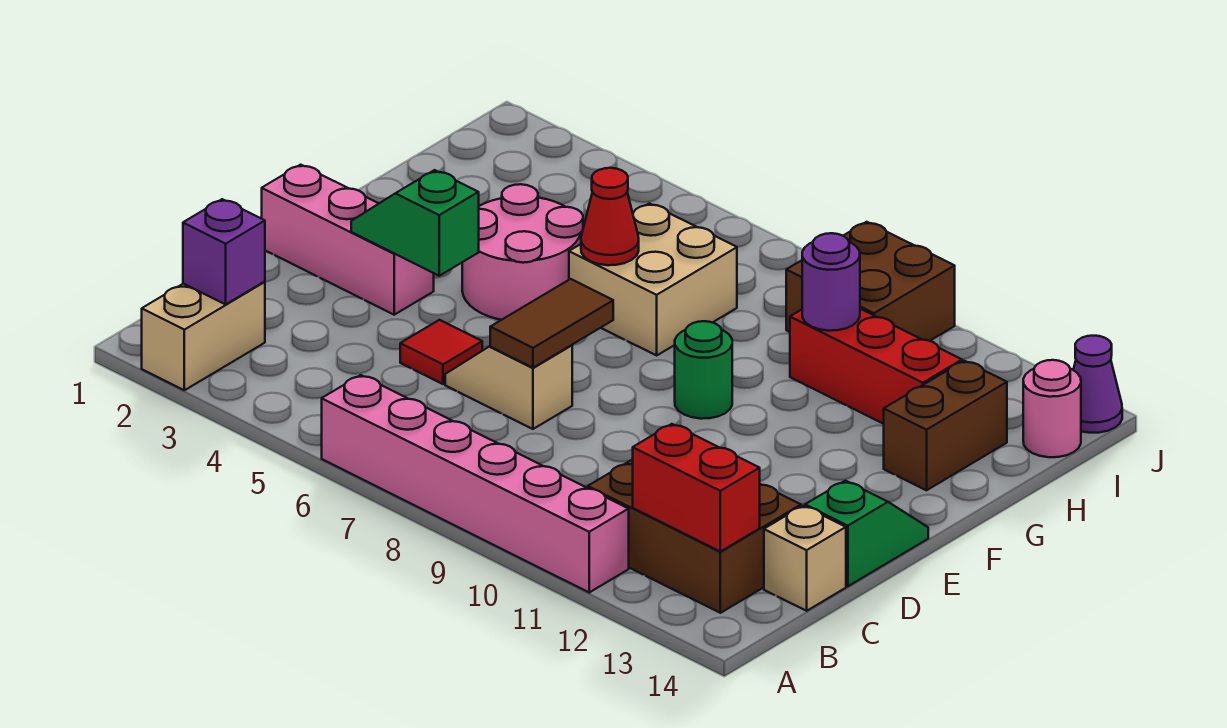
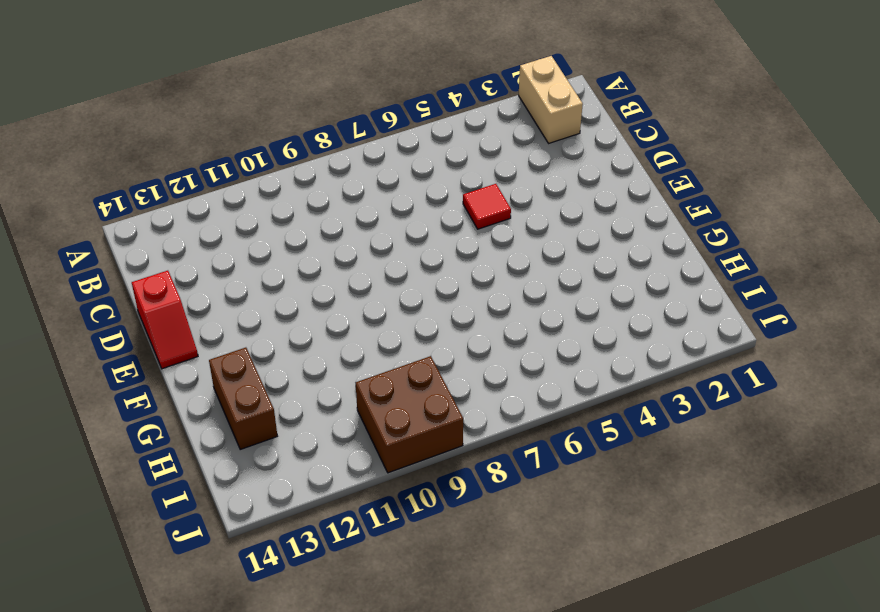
red slope D14:E14 level 1 top D -> green slope D14:E14 level 1 top D
none -> pink brick A6:A11 level 1
none -> brown brick B11:C13 level 1
none -> tan brick C14 level 1

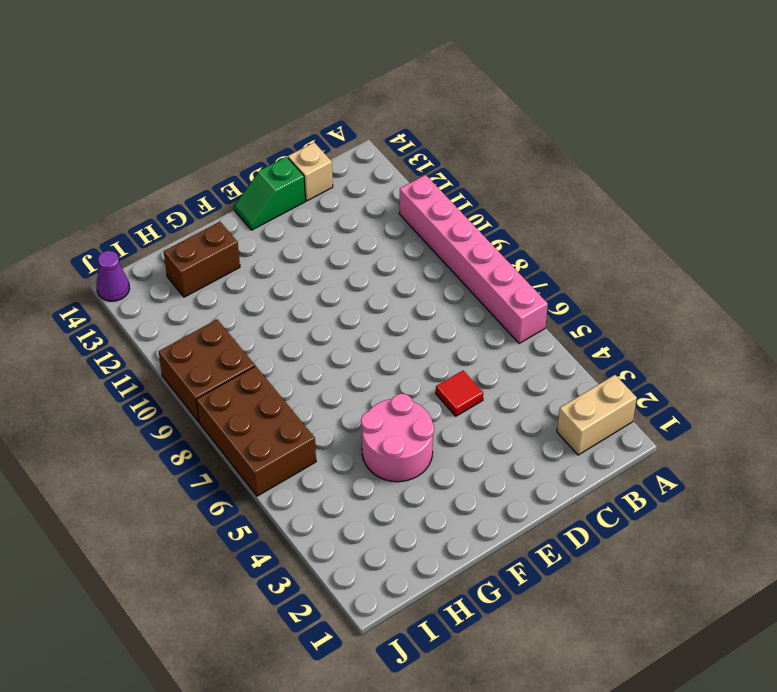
brown brick I6:J8 level 1 -> brown brick B11:C13 level 1
none -> tan slope D6:D7 level 1 top 7
none -> pink brick E1:E3 level 1
none -> green round brick F9 level 1

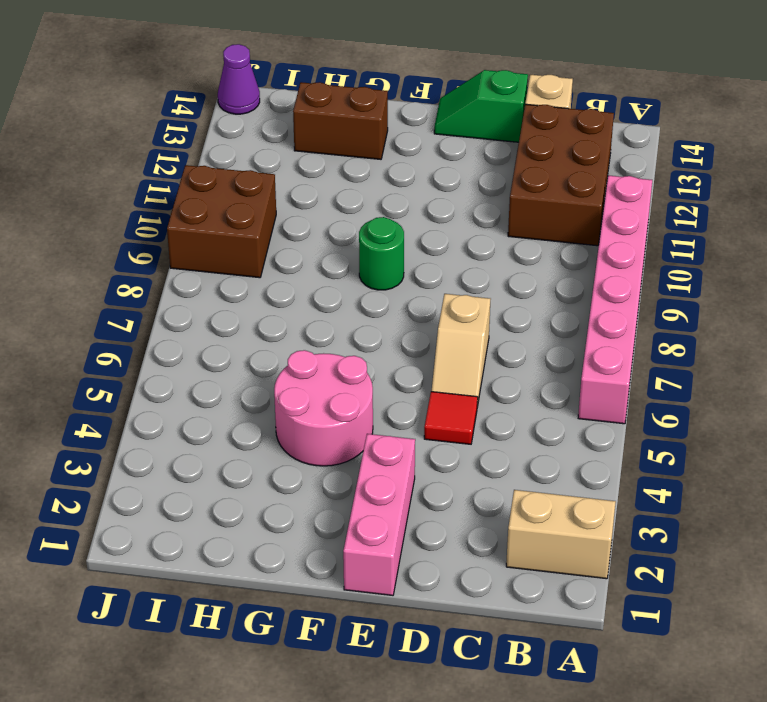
none -> tan brick G6:H7 level 1
none -> red brick H10:H12 level 1
none -> pink round brick I14 level 1

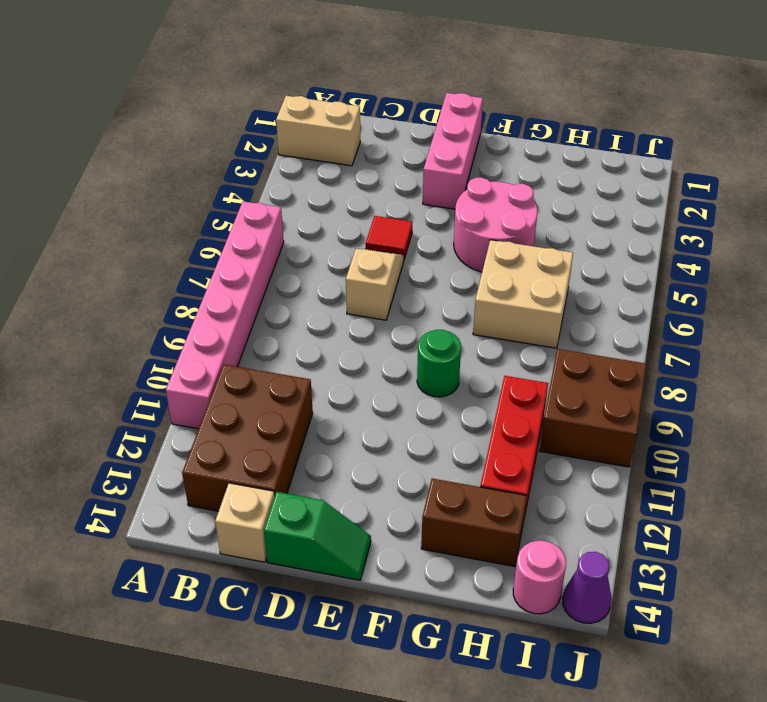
none -> purple brick B2 level 2
none -> red brick B12:B13 level 2
none -> brown tile D7:E7 level 2

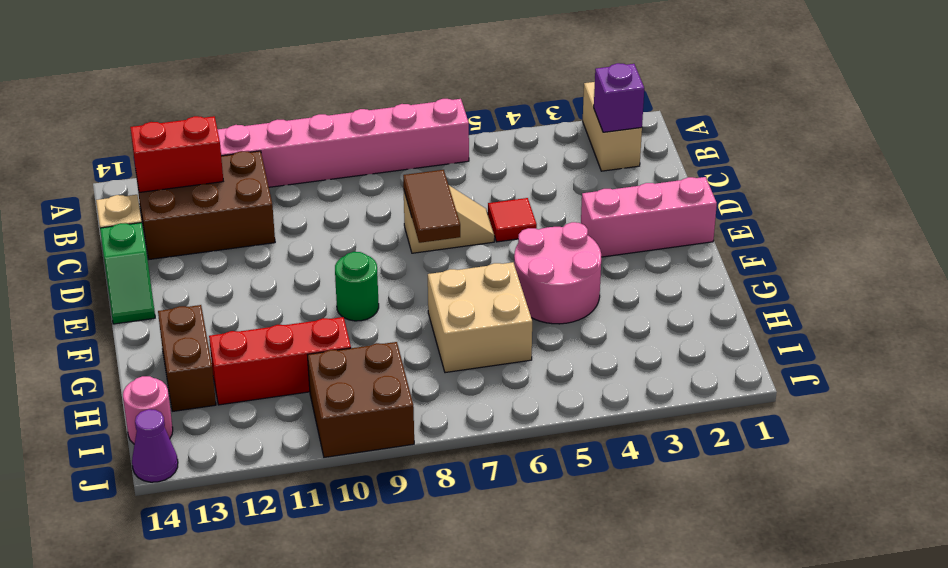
none -> green slope E3:E4 level 2 top 4
none -> red cone G6 level 2
none -> purple round brick H10 level 2

